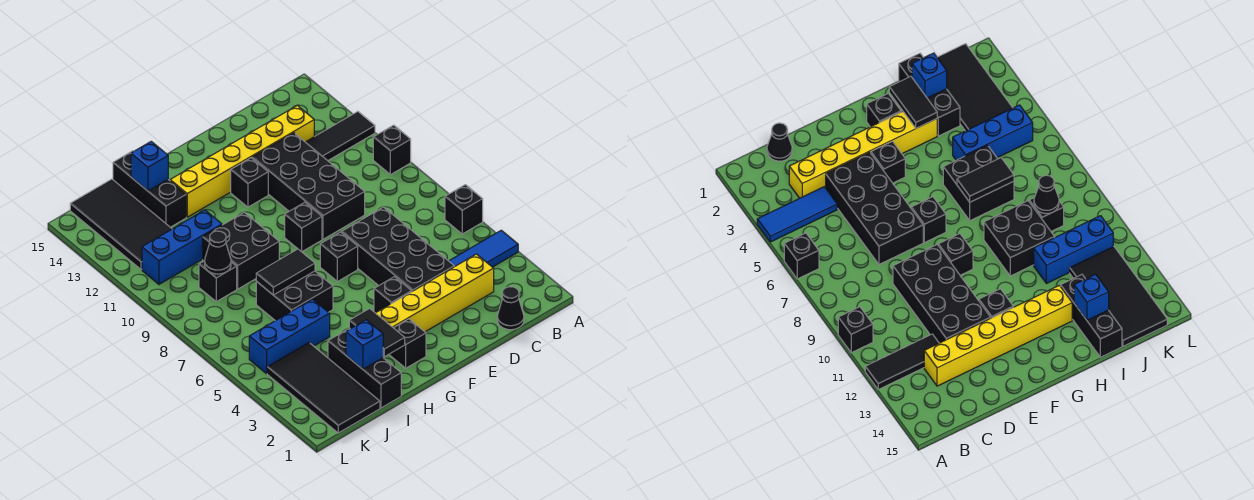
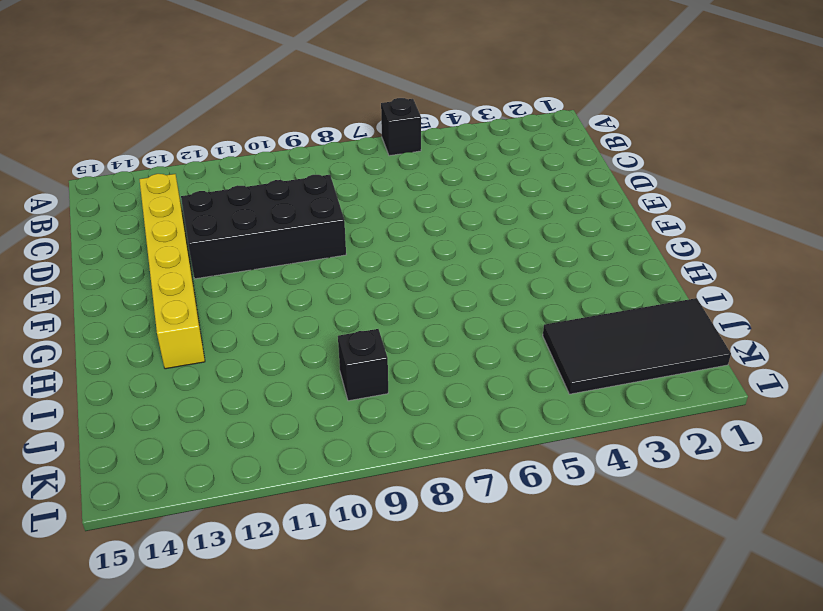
none -> blue tile A4:C4 level 1
none -> black brick A10 level 1
none -> black tile A12:C12 level 1

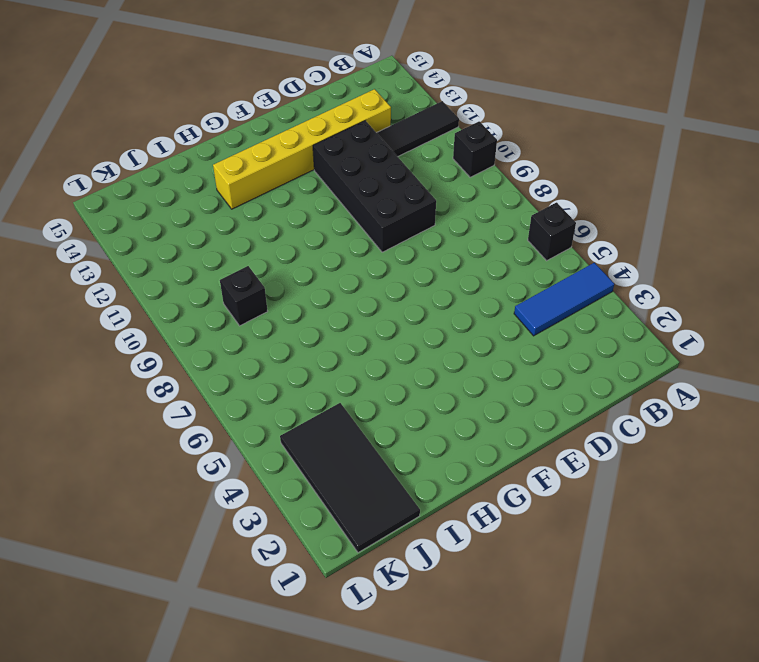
none -> black cone C1 level 1
none -> yellow brick C3:H3 level 1
none -> black brick D4:E7 level 1

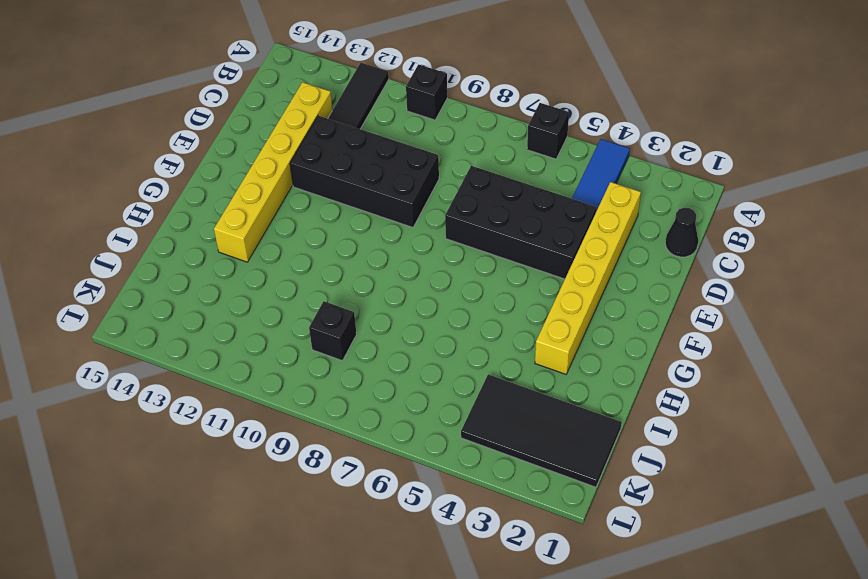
none -> black brick F4 level 1
none -> black brick F7 level 1
none -> black brick F9 level 1

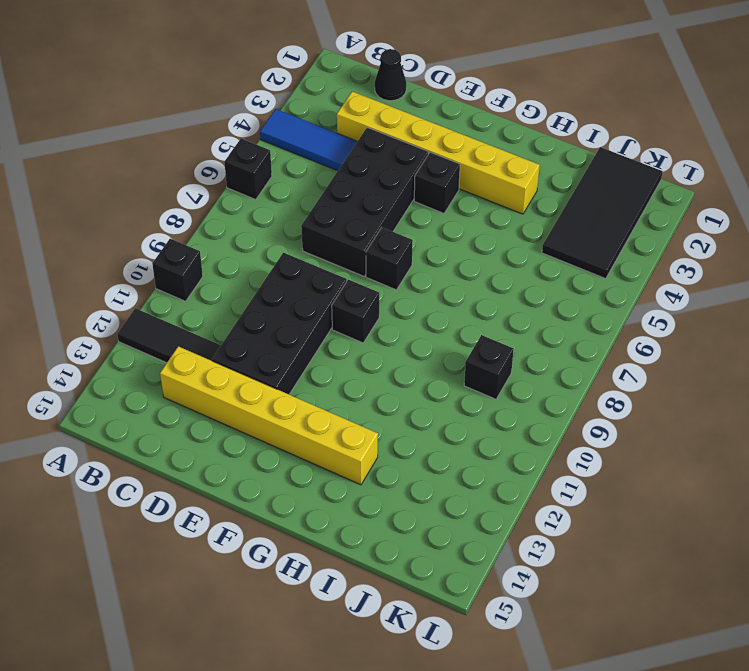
none -> black brick F12 level 1
none -> black brick G2 level 1
none -> black brick H6:I7 level 1

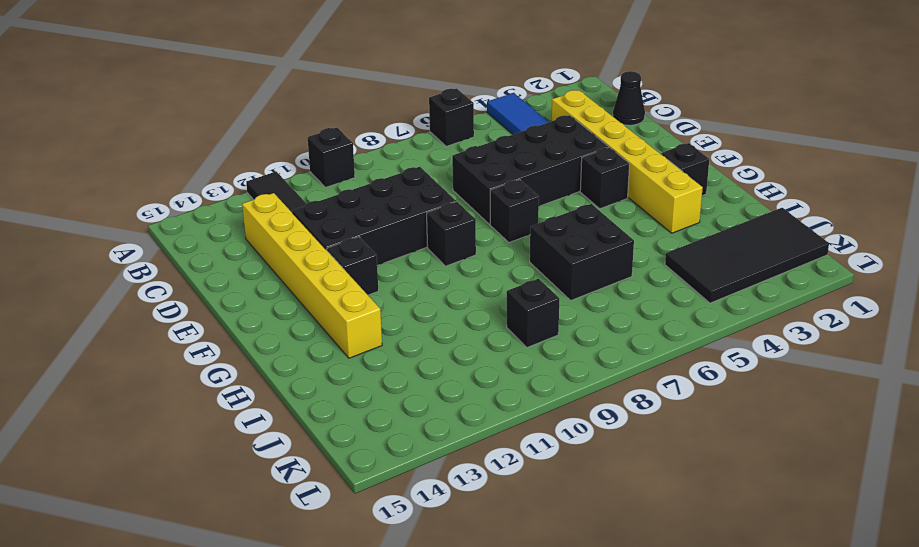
none -> black brick H9:I10 level 1
none -> black brick I1:I3 level 1
none -> blue brick I5:K5 level 1

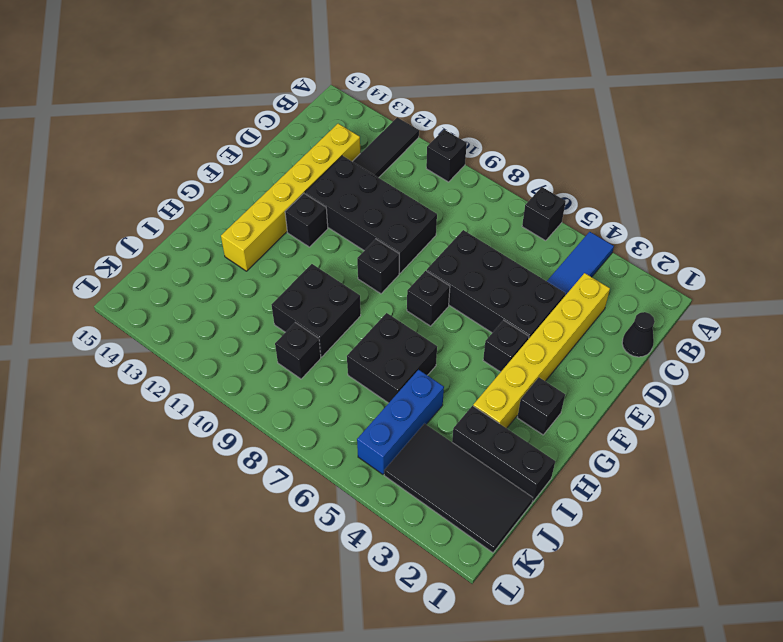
none -> blue brick I11:K11 level 1
none -> black brick I13:I15 level 1
none -> black tile J12:K15 level 1

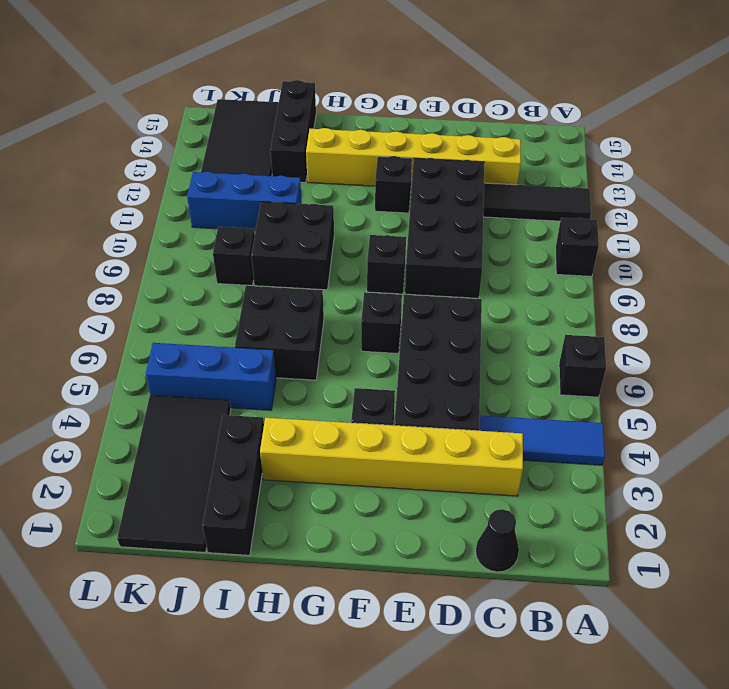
none -> black brick G2 level 1
none -> black tile H2:H3 level 2
none -> black tile H7:I7 level 2

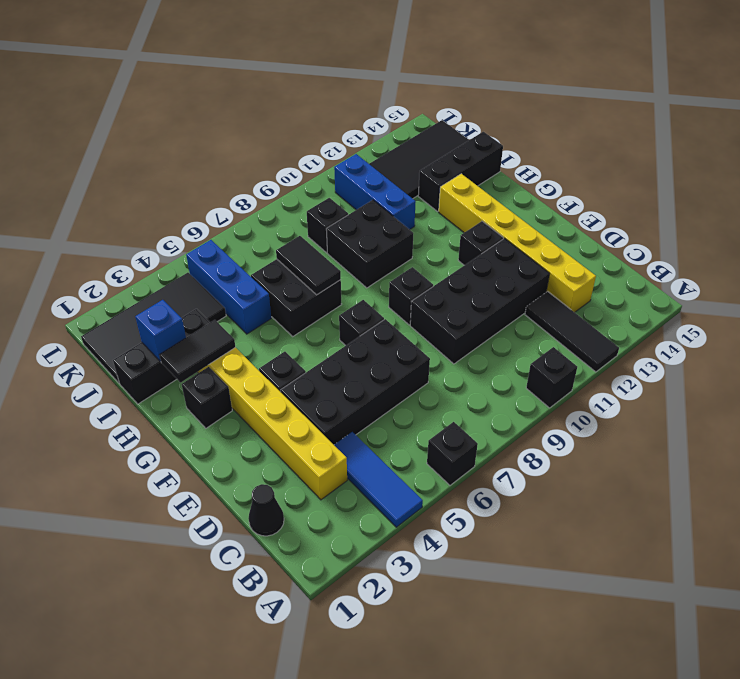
none -> blue brick I14 level 2
none -> black cone J9 level 2

